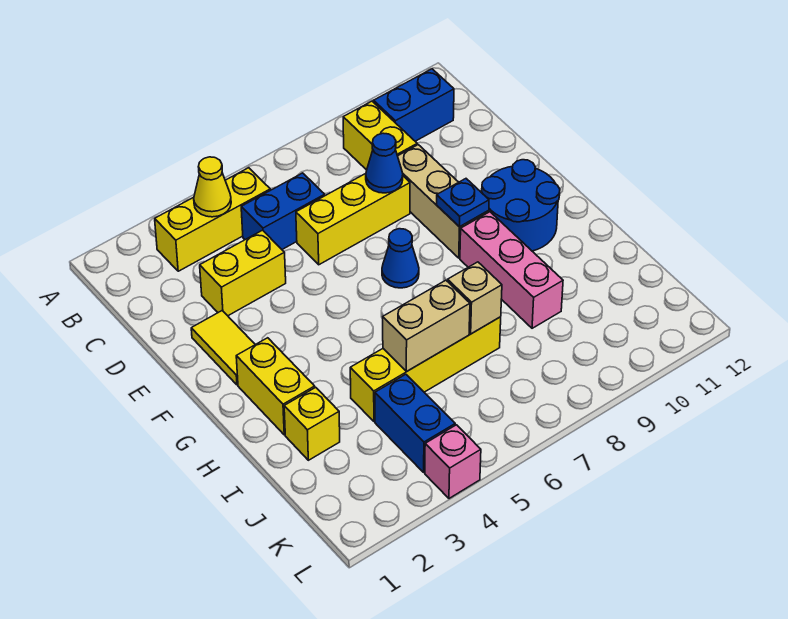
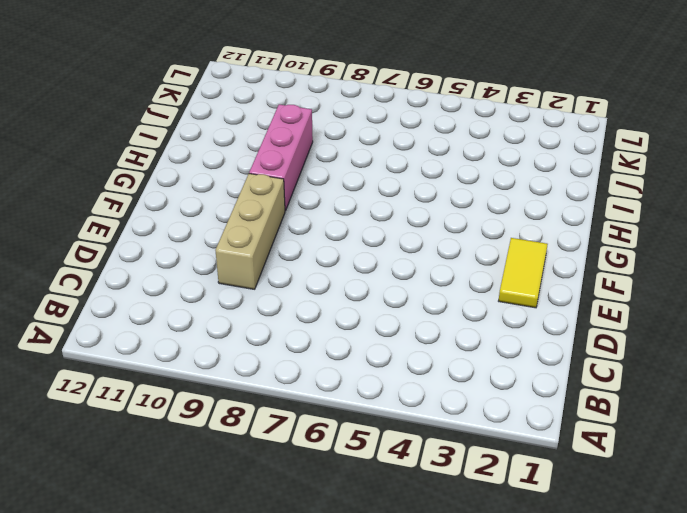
none -> yellow brick B3:B5 level 1
none -> yellow brick B9:C9 level 1
none -> blue brick B10:B11 level 1

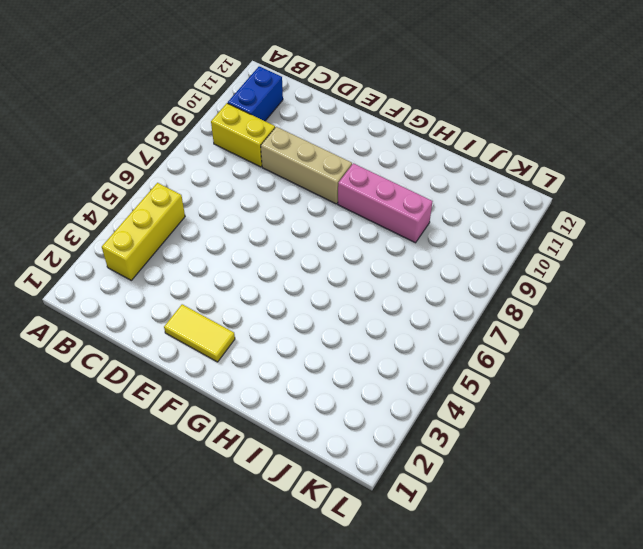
none -> blue brick C5:C6 level 1
none -> yellow brick D3:D4 level 1
none -> yellow brick D6:D8 level 1

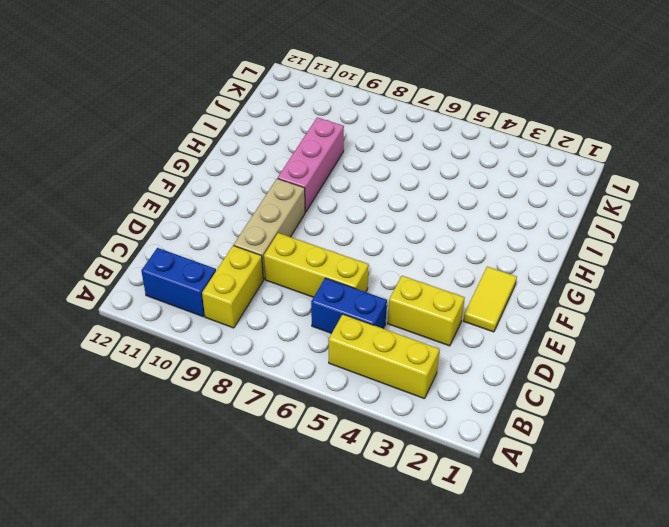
none -> blue cone F7 level 1
none -> blue round brick F10:G11 level 1
none -> yellow brick G2:H2 level 1

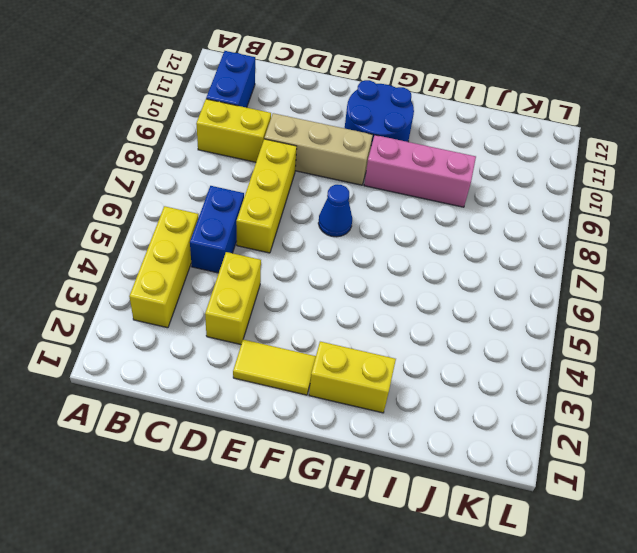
none -> yellow brick I2 level 1
none -> yellow brick I4:I7 level 1
none -> blue brick J4:K4 level 1

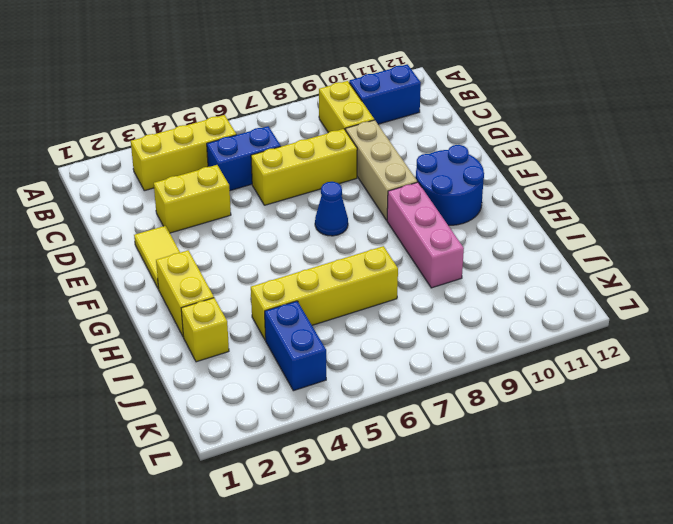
none -> pink brick L4 level 1
none -> yellow cone B4 level 2
none -> blue cone D8 level 2

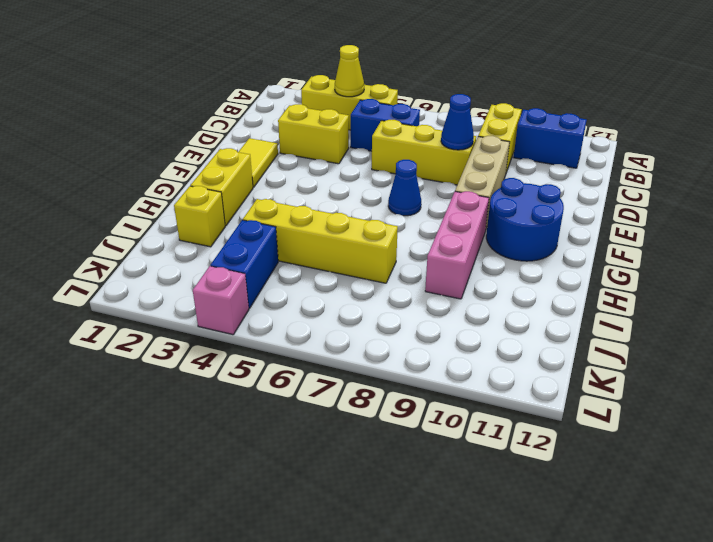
none -> blue plate F9 level 2
none -> tan brick I5:I6 level 2
none -> tan brick I7 level 2

